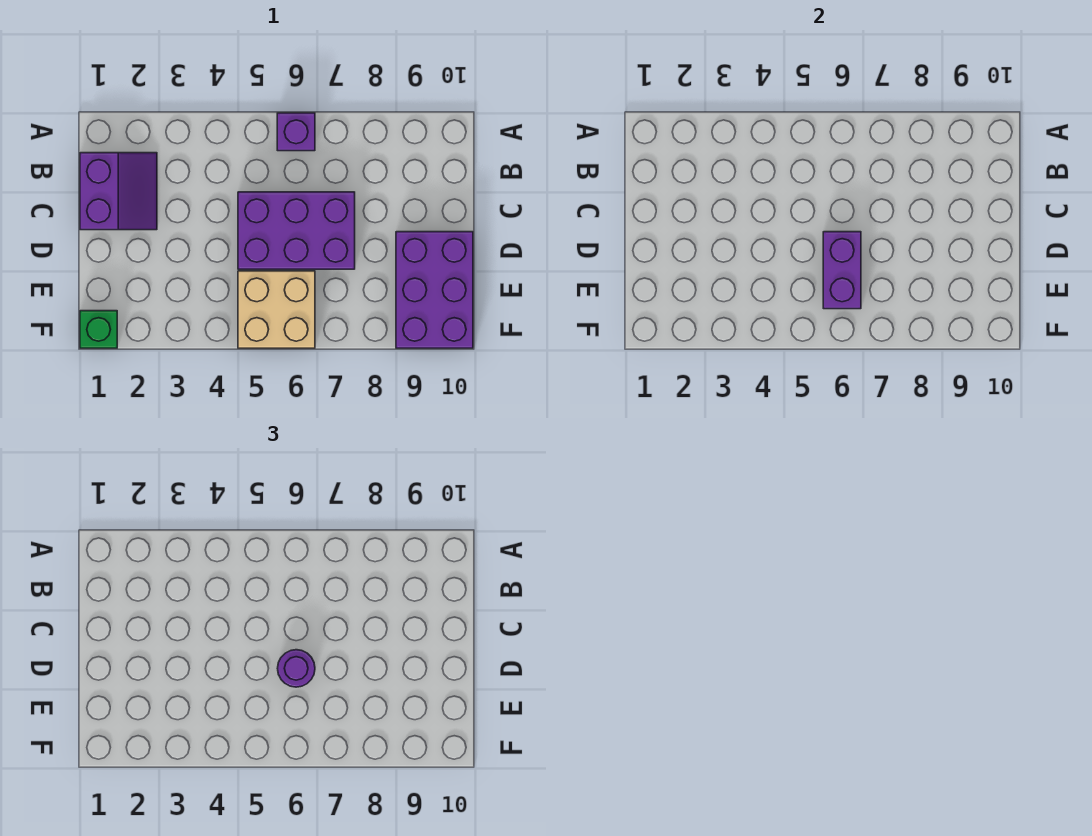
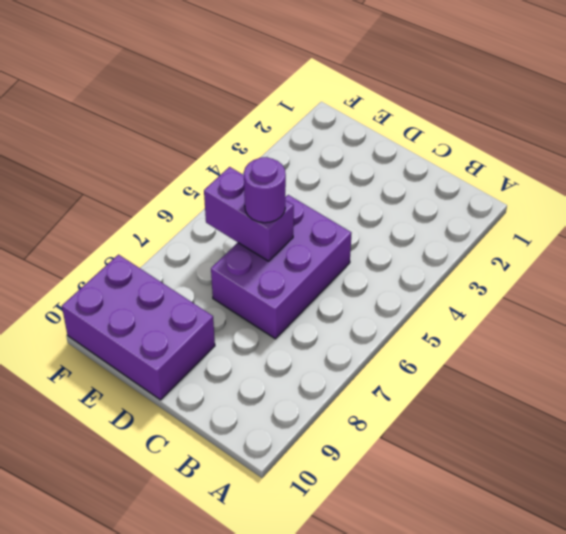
none -> purple brick A6 level 1
none -> purple slope B1:C2 level 1 top 1

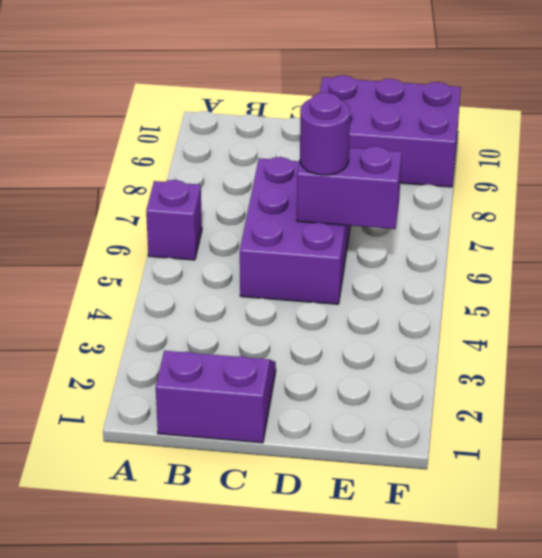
none -> tan brick E5:F6 level 1
none -> green brick F1 level 1

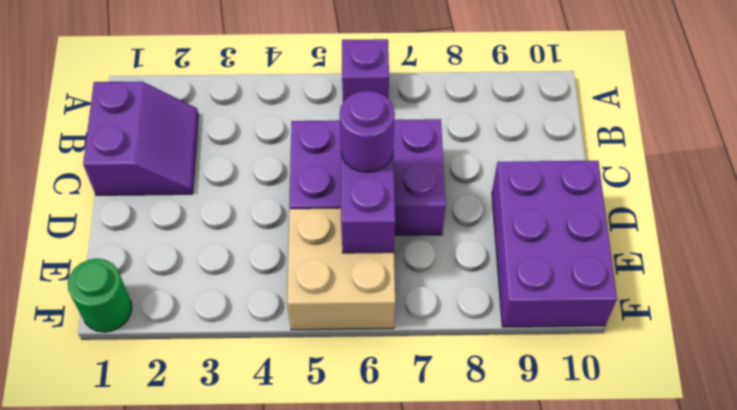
green round brick F1 level 1 -> green brick F1 level 1

